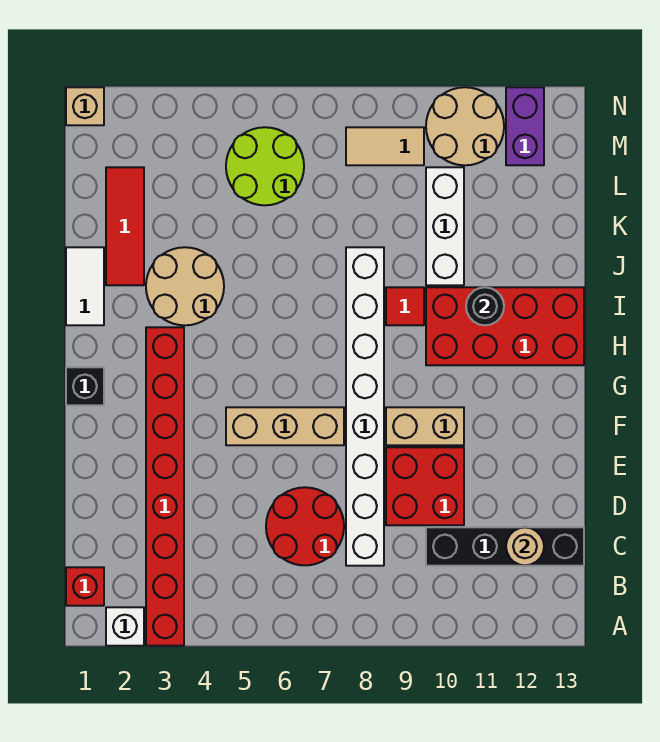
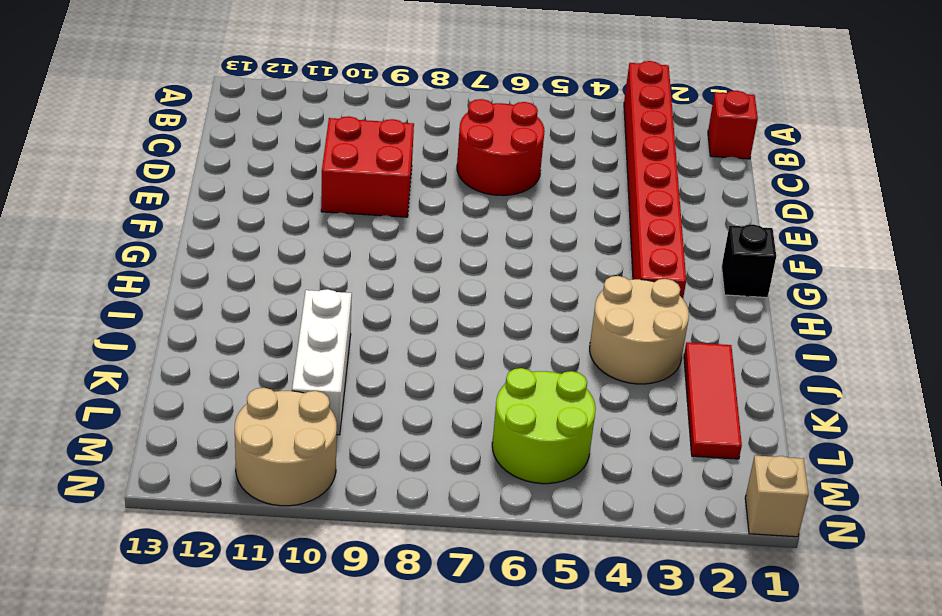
none -> white brick A2 level 1
none -> white brick C8:J8 level 1
none -> black brick C10:C13 level 1

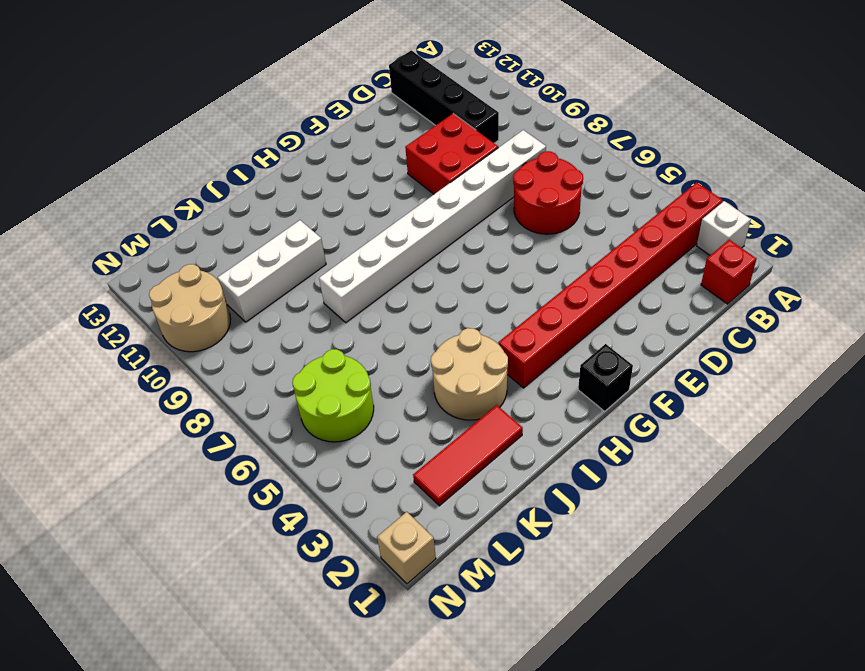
none -> tan brick F5:F7 level 1
none -> tan brick F9:F10 level 1
none -> red brick H10:I13 level 1

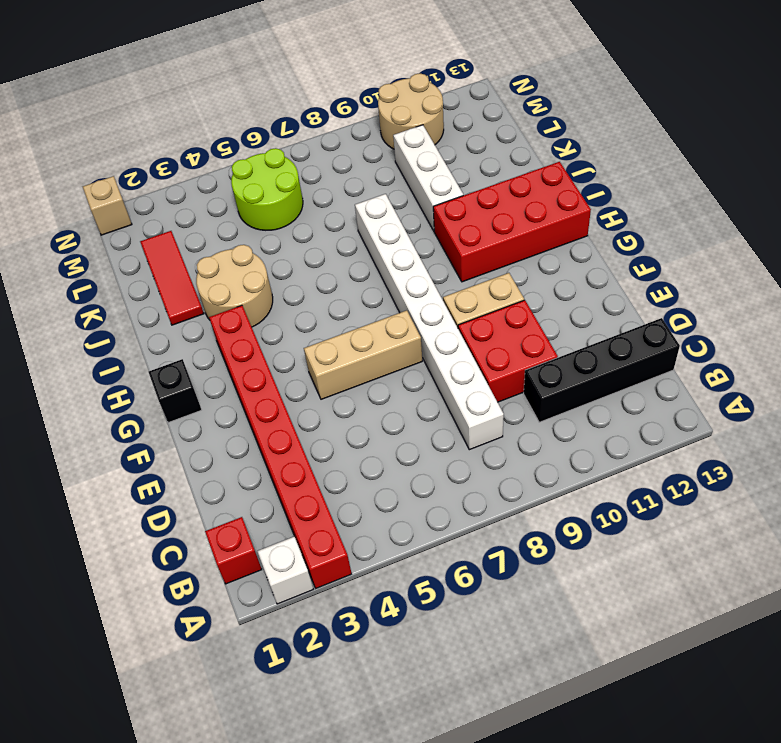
none -> red round brick C6:D7 level 1
none -> white tile I1:J1 level 1
none -> red tile I9 level 1

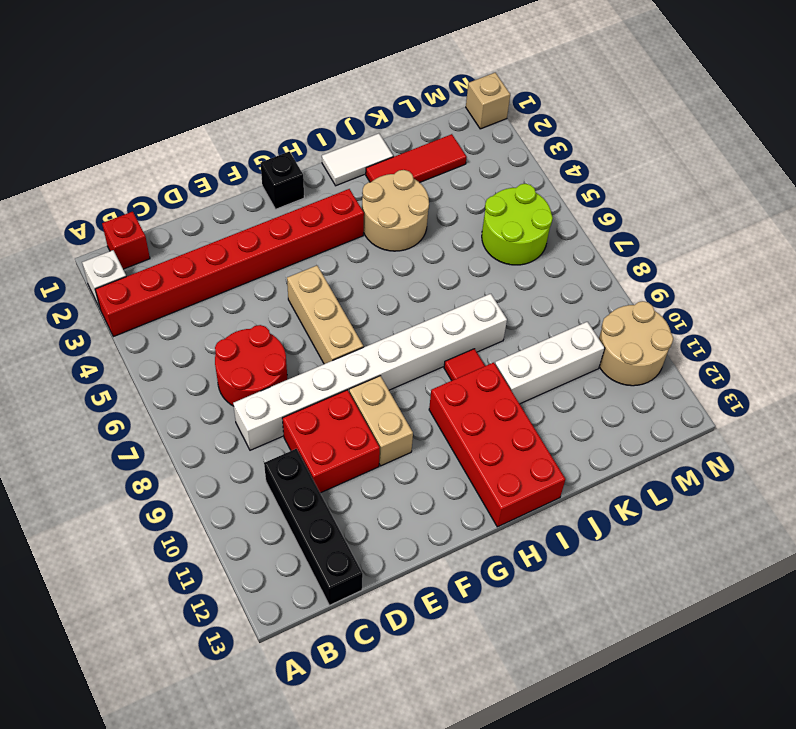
none -> tan tile M8:M9 level 1
none -> purple brick M12:N12 level 1
none -> tan round brick C12 level 2

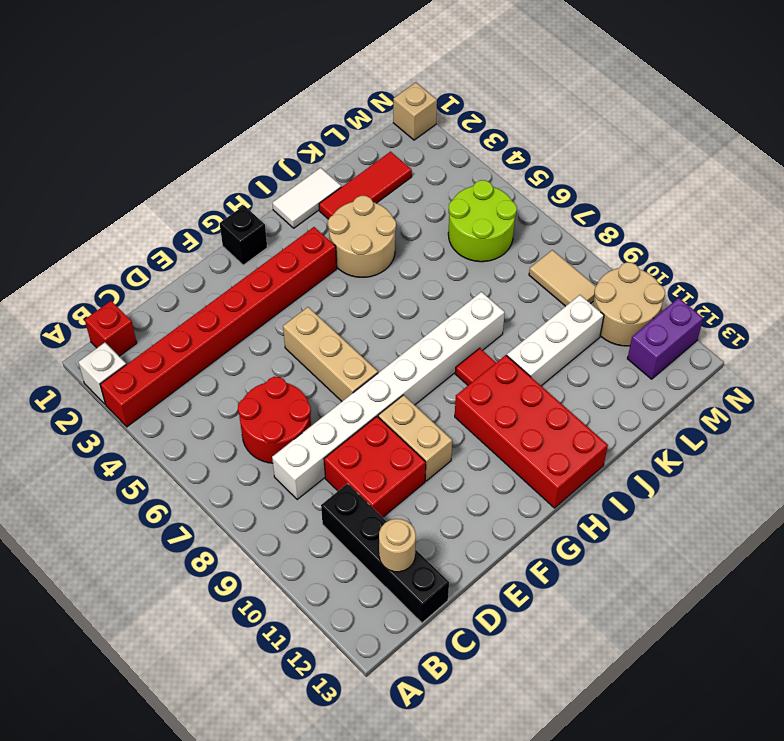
none -> black round brick I11 level 2

